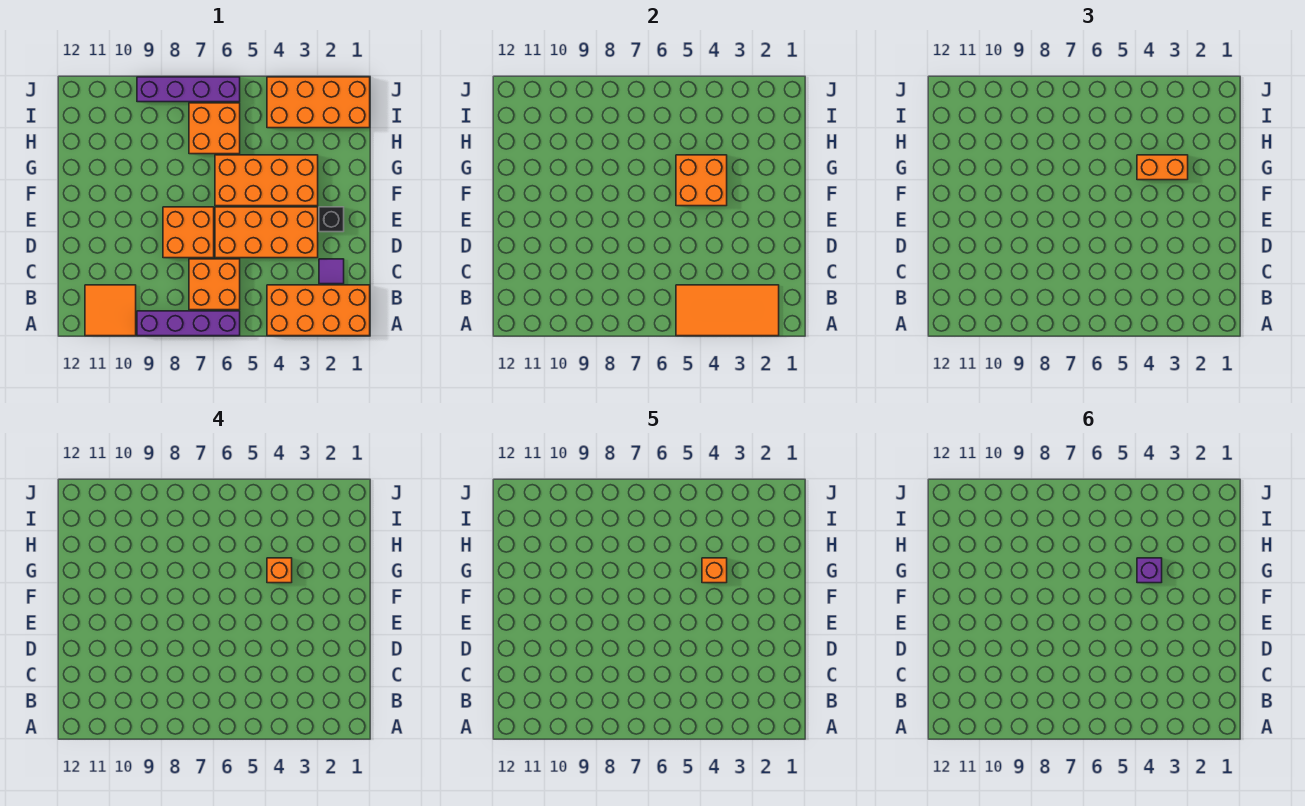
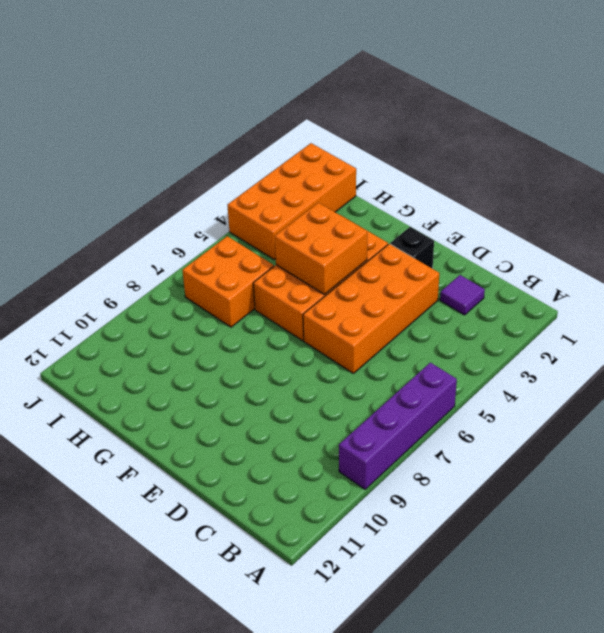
none -> orange brick A1:B4 level 1
none -> orange tile A10:B11 level 1
none -> orange brick B6:C7 level 1

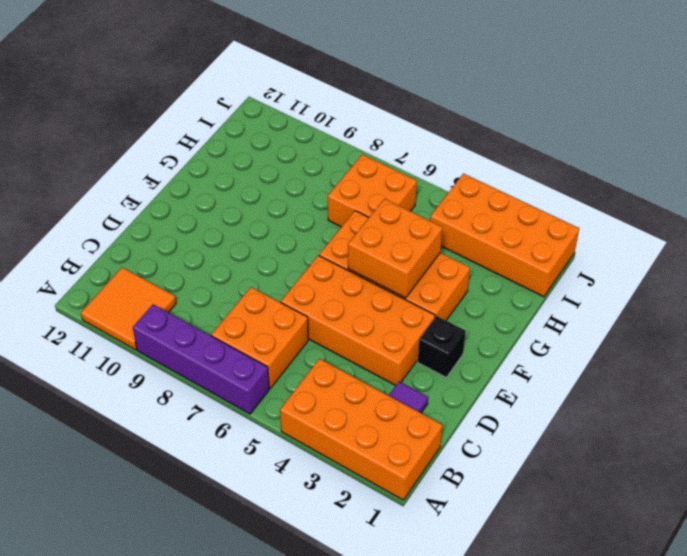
none -> orange brick D7:E8 level 1
none -> purple brick J6:J9 level 1
none -> orange tile A2:B5 level 2

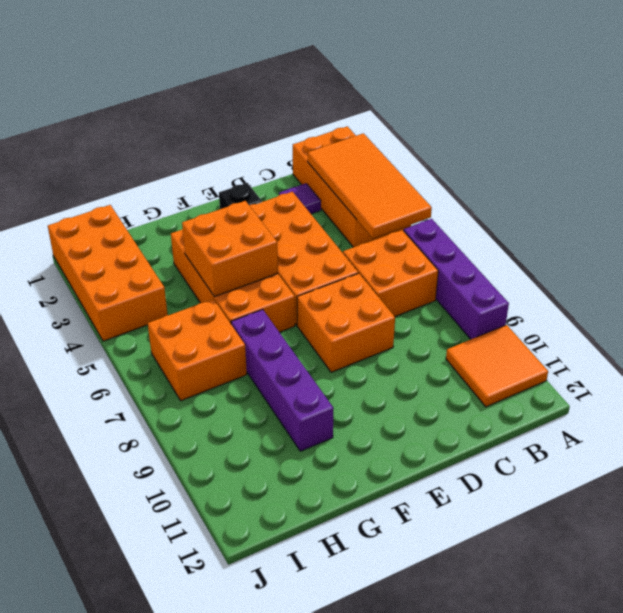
purple brick G7:G10 level 1 -> purple brick J6:J9 level 1
none -> orange brick G3:G4 level 3
none -> orange brick G4 level 4
none -> orange brick G4 level 5

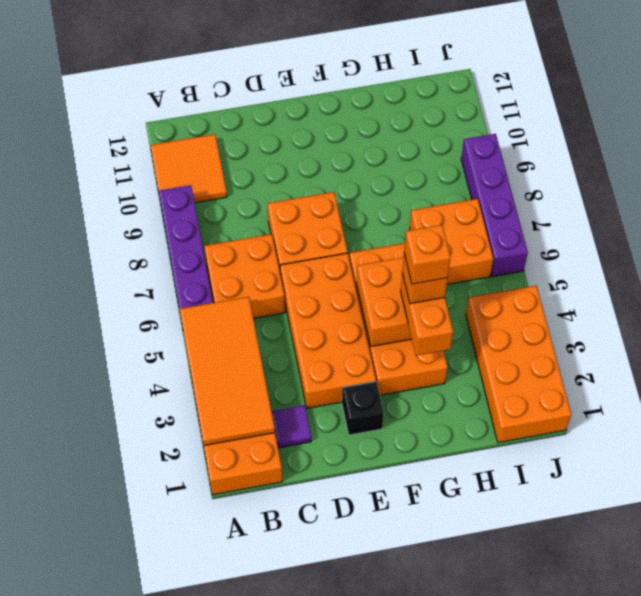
none -> purple brick G4 level 6

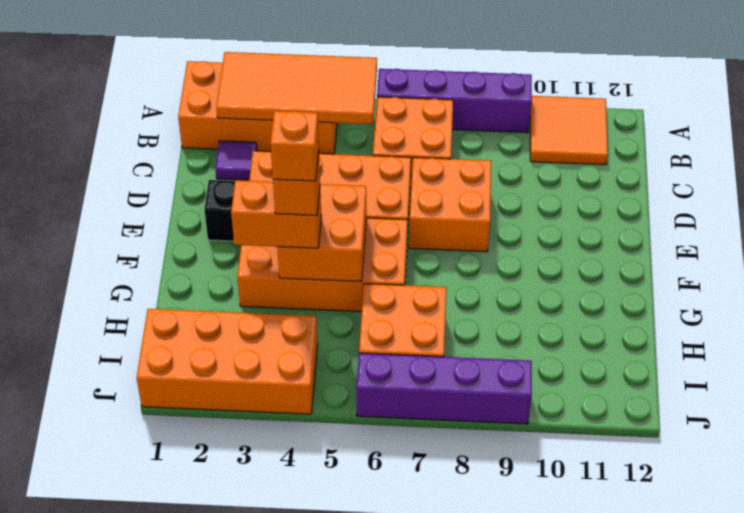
none -> purple brick G4 level 6

